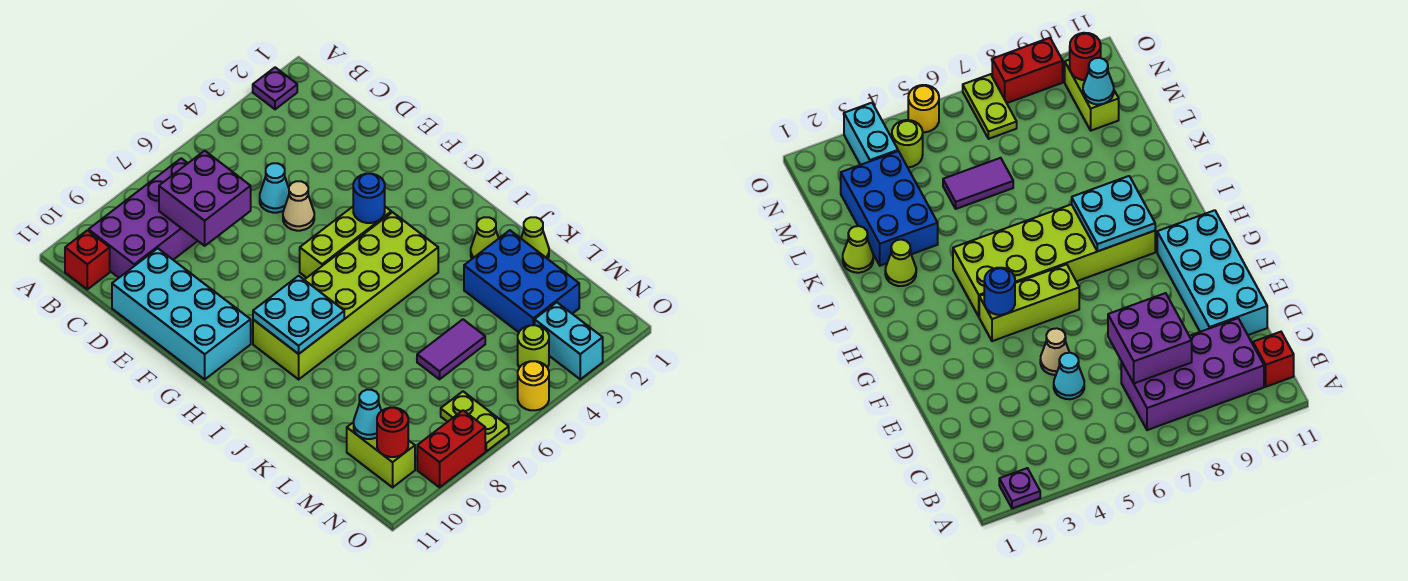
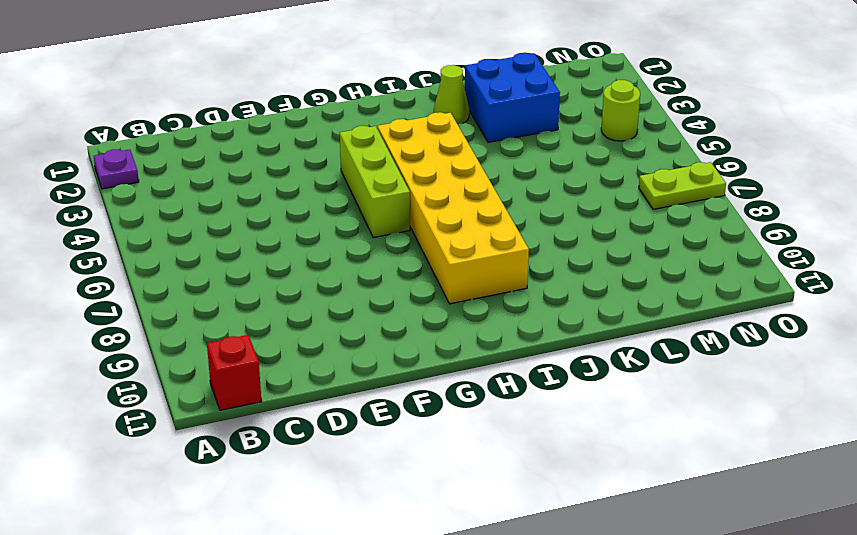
yellow brick H4:I9 level 1 -> lime brick H4:I9 level 1
blue brick K2:L3 level 1 -> blue brick K2:M3 level 1
none -> purple brick B7:C10 level 1
none -> cyan cone D5 level 1
none -> cyan brick D10:G11 level 1

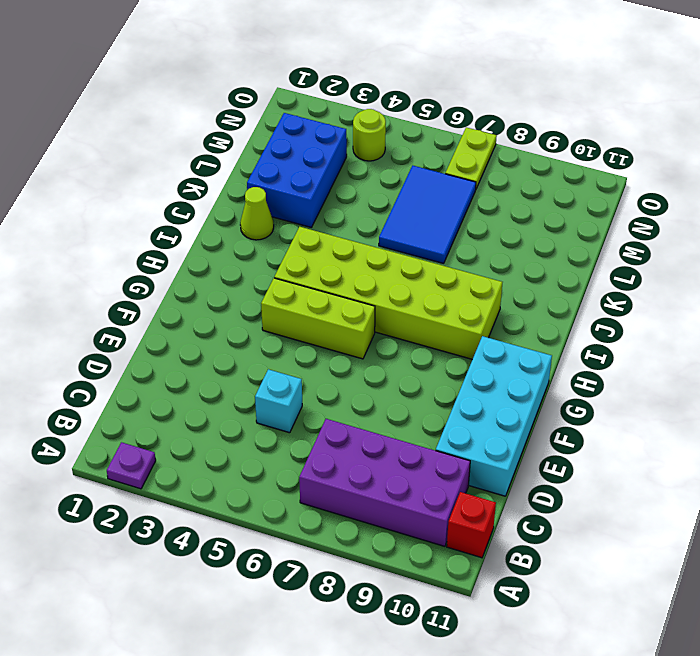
cyan brick D5 level 1 -> cyan cone D5 level 1
blue tile K6:M7 level 1 -> purple tile L5:L6 level 1
none -> tan cone E5 level 1
none -> lime cone K1 level 1
none -> lime brick M10:N10 level 1

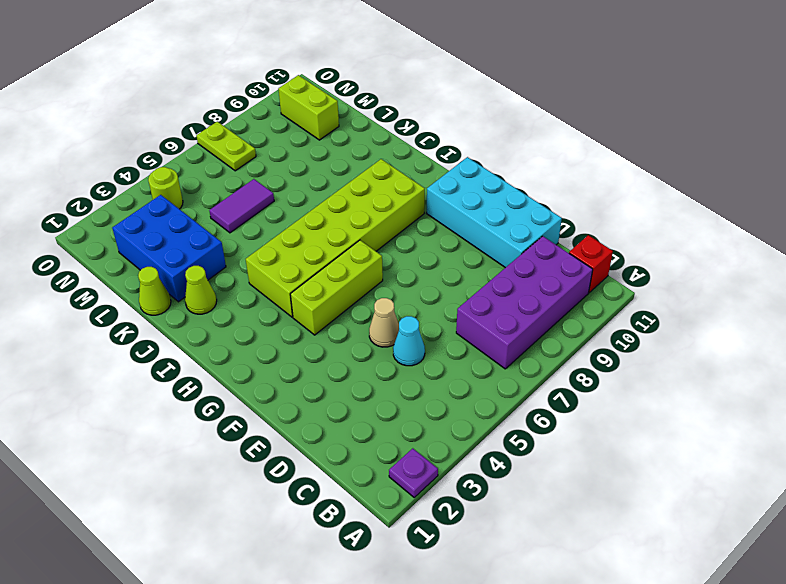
none -> cyan brick N3:O3 level 1
none -> yellow round brick O5 level 1
none -> red brick O8:O9 level 1

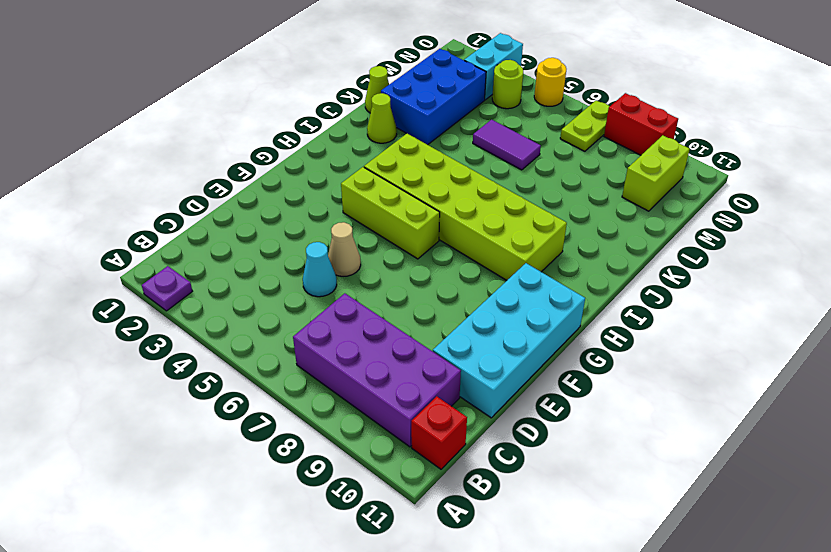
none -> purple brick C7:D8 level 2
none -> blue round brick G4 level 2
none -> cyan plate H8:I9 level 2

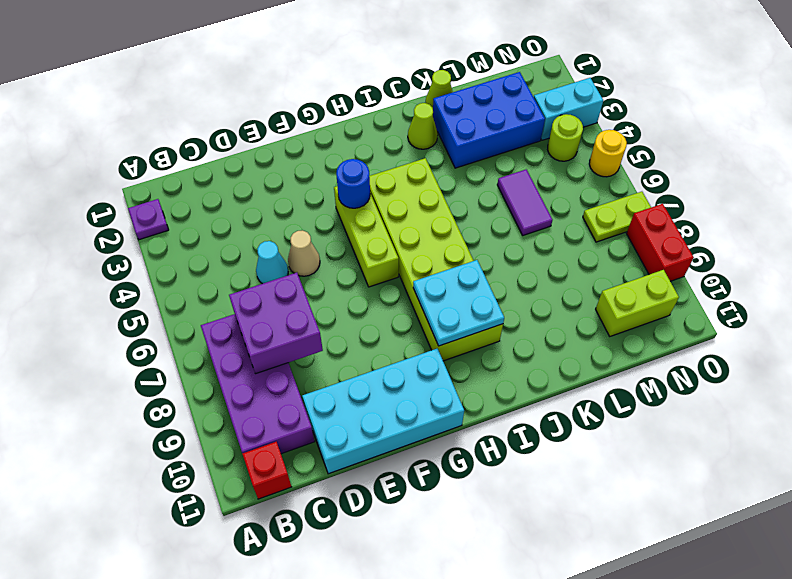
none -> cyan cone M10 level 2
none -> red round brick N10 level 2

